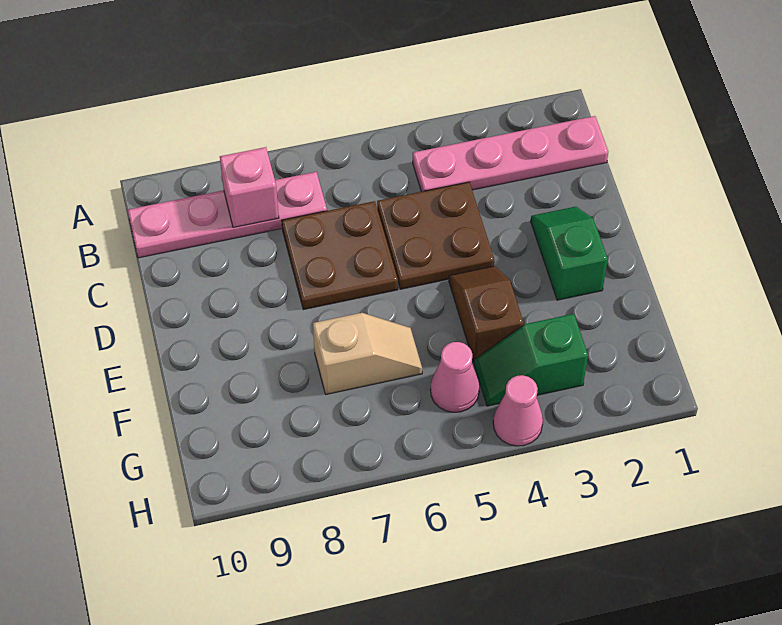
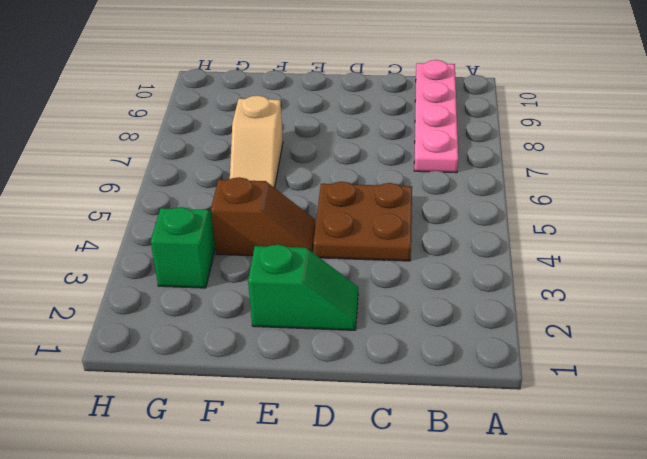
none -> pink plate B1:B4 level 1
none -> brown plate C6:D7 level 1

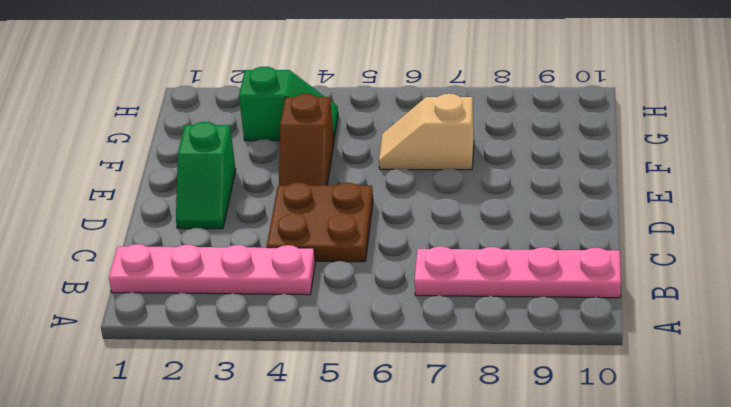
none -> brown plate C6:D7 level 1
none -> pink cone G5 level 1

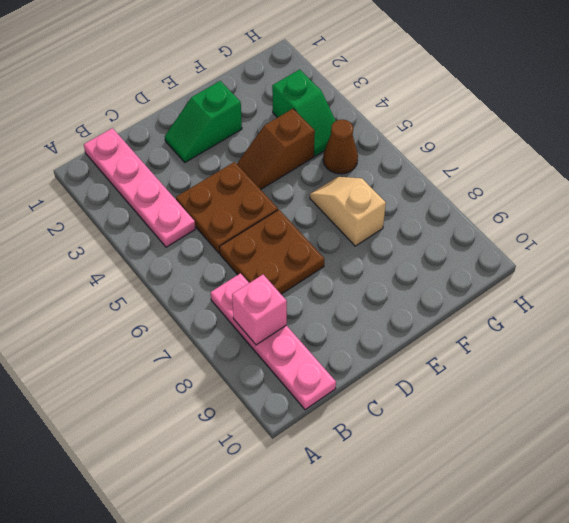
brown cone G5 level 1 -> pink cone G5 level 1
none -> pink cone H4 level 1

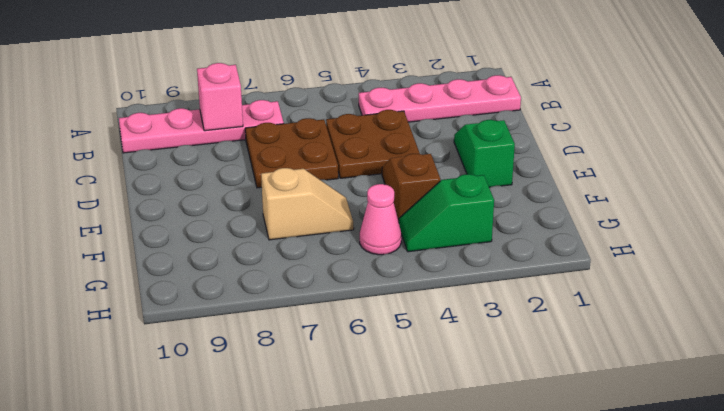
none -> pink cone H4 level 1

